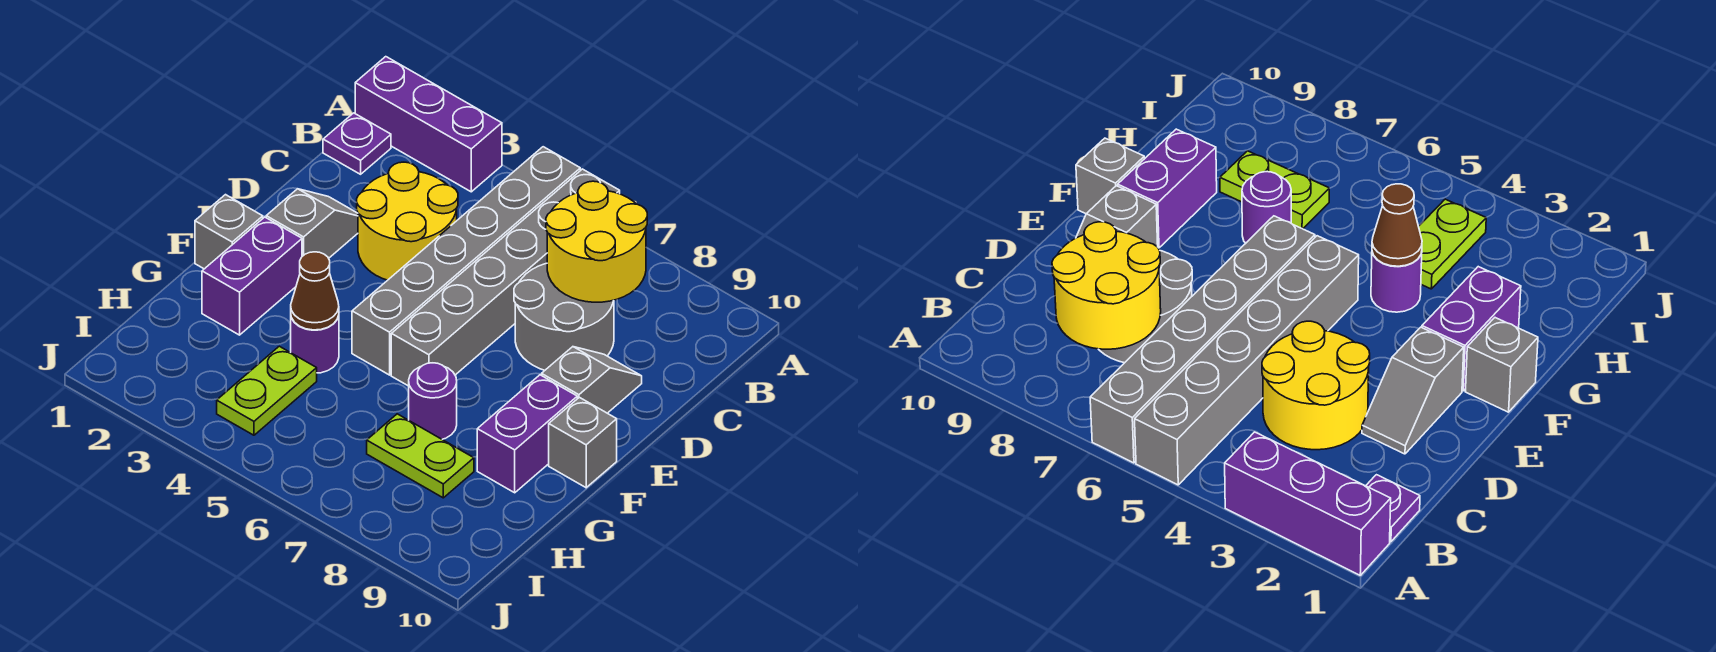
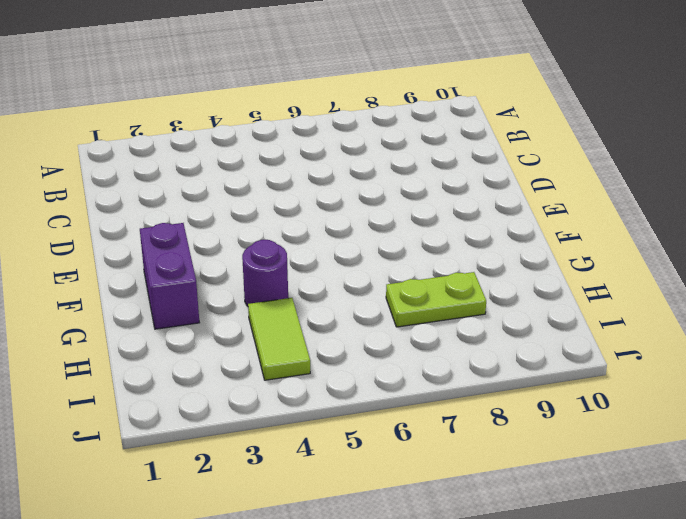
lime tile H4:I4 level 1 -> lime plate H4:I4 level 1
none -> purple brick A1:A3 level 1
none -> grey brick A5:F5 level 1
none -> grey brick A6:F6 level 1

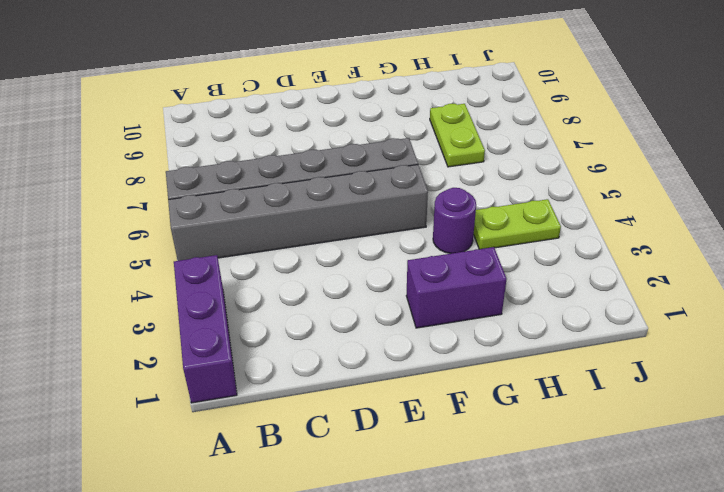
none -> purple plate B1 level 1
none -> yellow round brick C3:D4 level 1
none -> grey round brick C7:D8 level 1

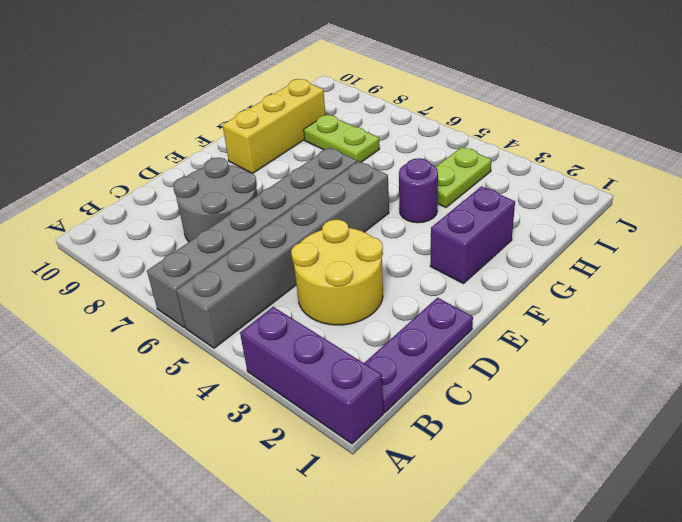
purple plate B1:D1 level 1 -> purple plate B1 level 1
yellow brick F9:H9 level 1 -> purple brick F9:G9 level 1
none -> grey slope D2:E2 level 1 top E
none -> grey slope D9:E9 level 1 top E
none -> grey brick F1 level 1

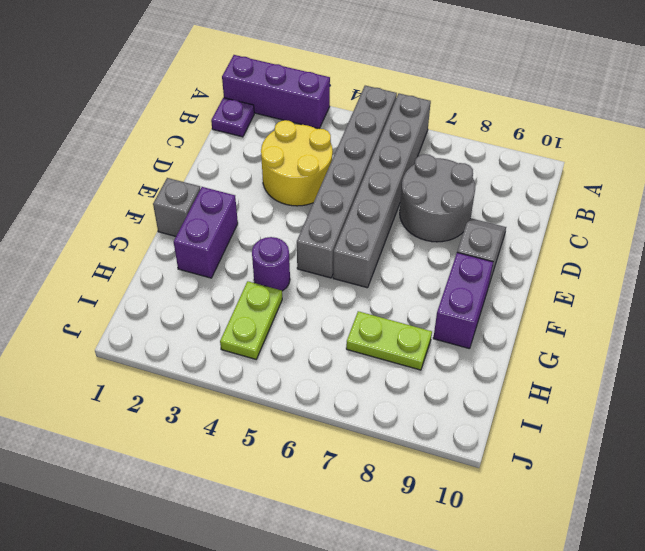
none -> grey slope D2:E2 level 1 top E
none -> grey brick F10 level 1
none -> purple round brick G7 level 1

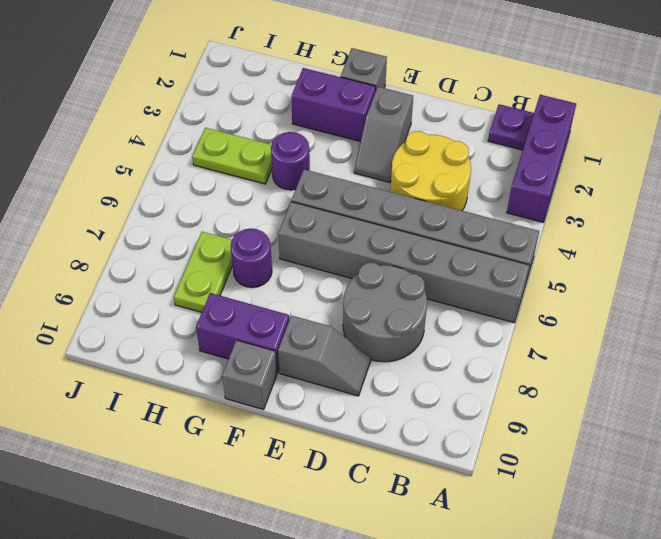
grey slope E2:E3 level 1 top 2 -> grey slope D2:E2 level 1 top E
none -> yellow round brick B7:C8 level 2
none -> brown cone G4 level 2

